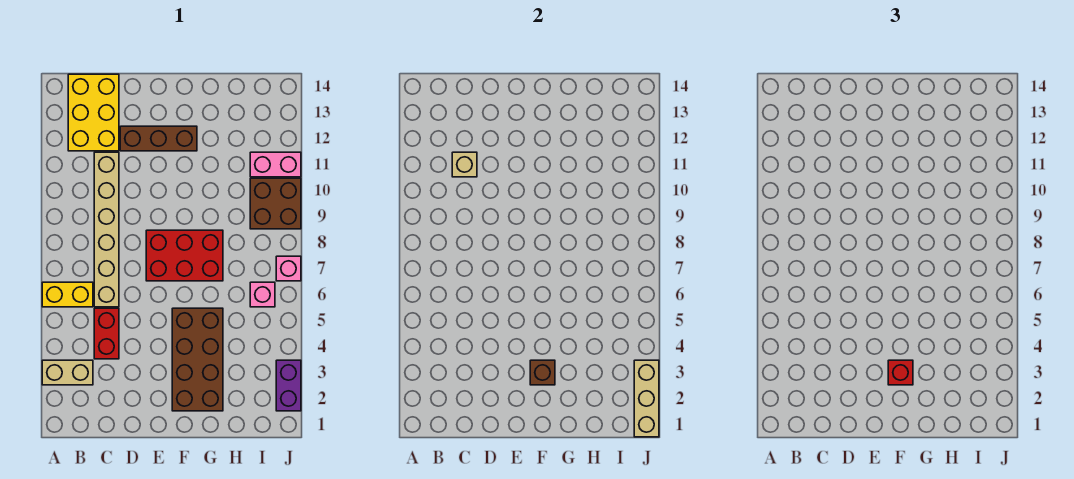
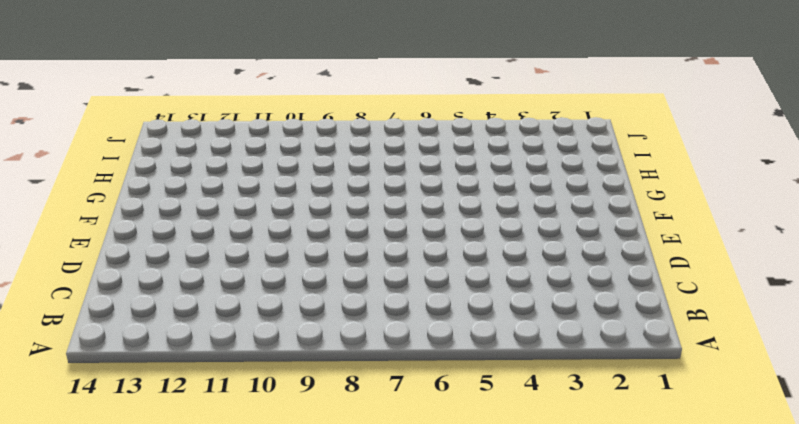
none -> tan brick A3:B3 level 1
none -> yellow brick A6:B6 level 1
none -> yellow brick B12:C14 level 1

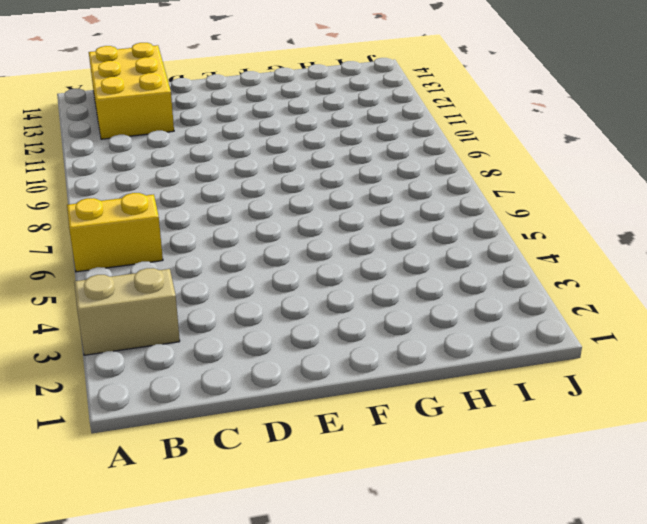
none -> red brick C4:C5 level 1
none -> tan brick C6:C11 level 1
none -> brown brick D12:F12 level 1

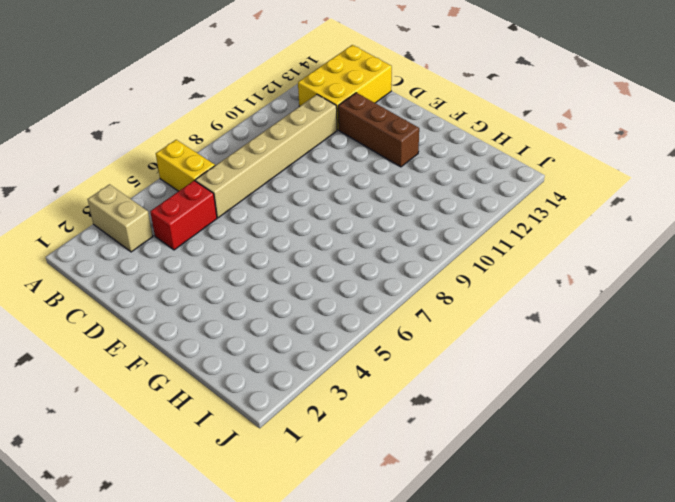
none -> red brick E7:G8 level 1
none -> brown brick F2:G5 level 1
none -> pink brick I6 level 1

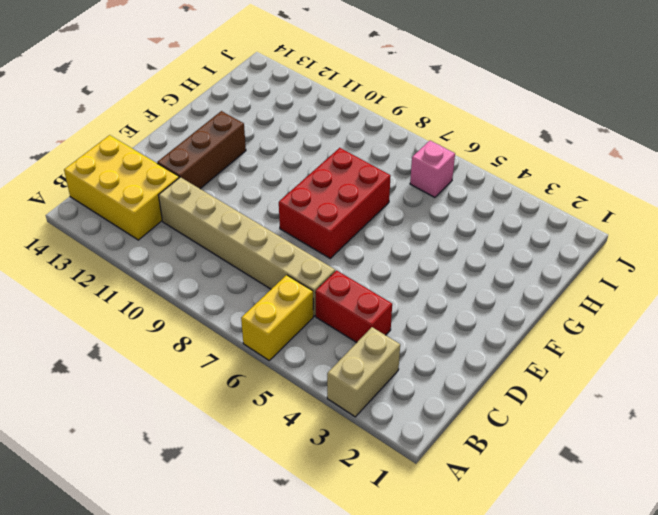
none -> brown brick F2:G5 level 1
none -> brown brick I9:J10 level 1
none -> pink brick I11:J11 level 1

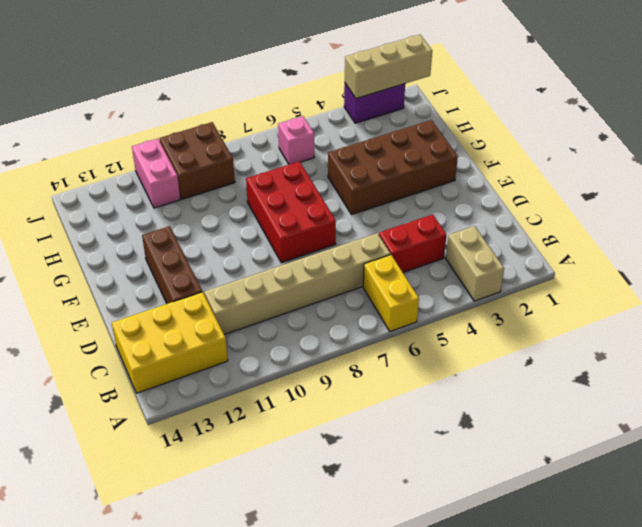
none -> pink brick J7 level 1
none -> tan brick C11 level 2
none -> brown brick F3 level 2

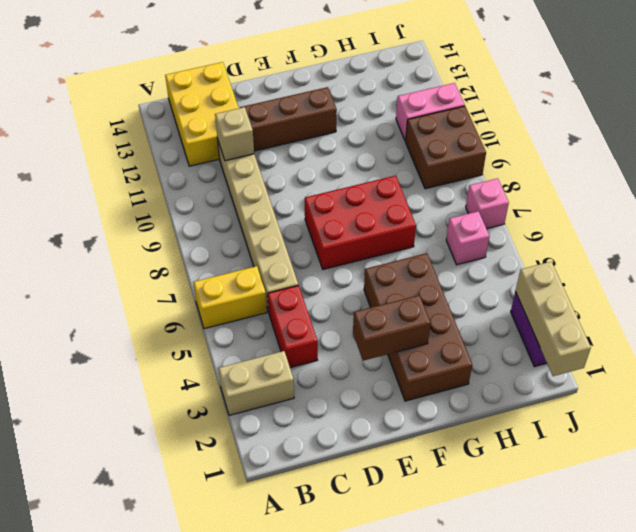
brown brick E3:F3 level 2 -> brown brick F3 level 2
none -> red brick F3 level 3

